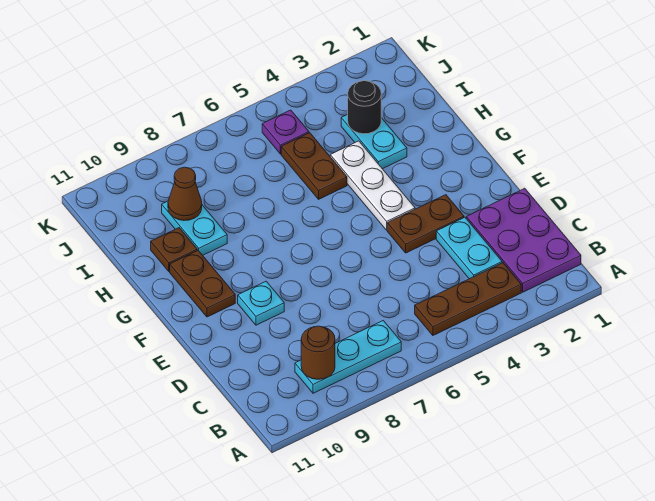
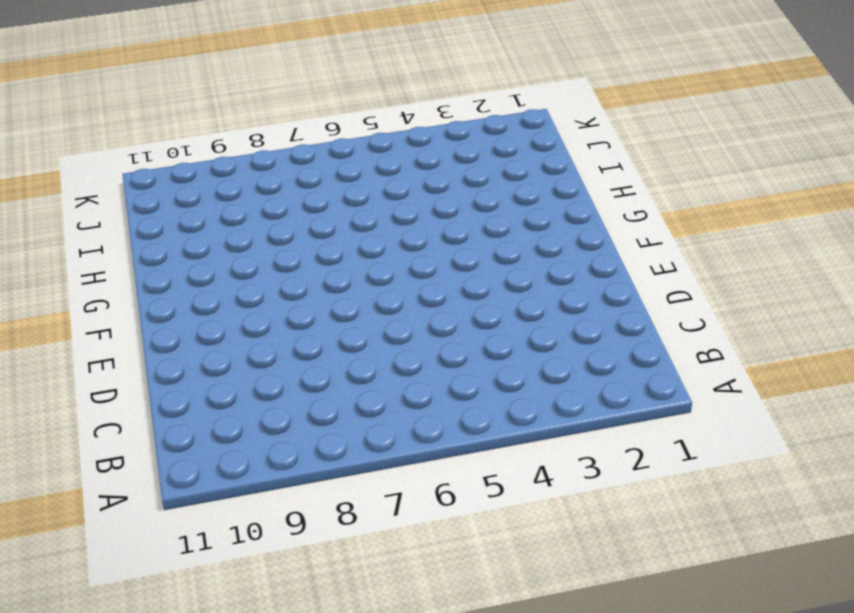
none -> purple plate B1:D2 level 1
none -> brown plate B3:B5 level 1
none -> cyan plate B7:B9 level 1

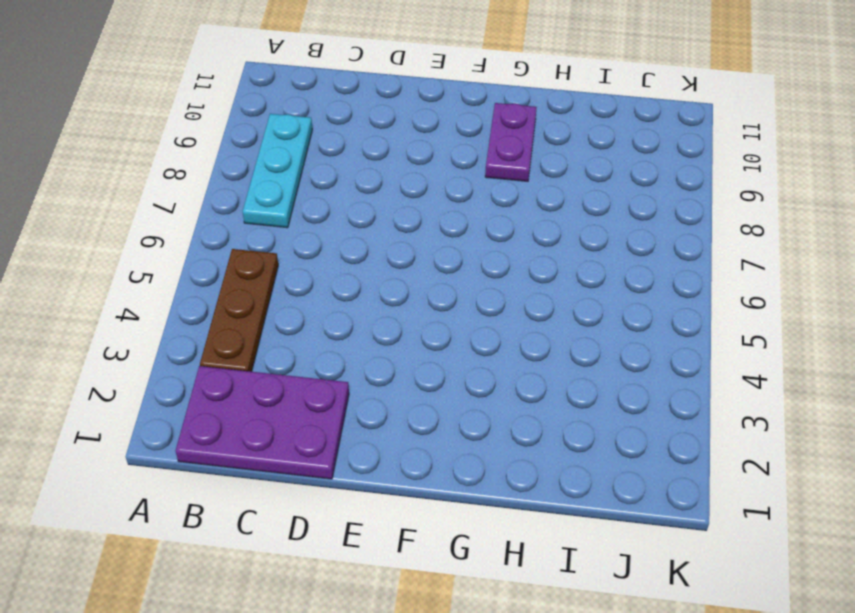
purple plate G9:G10 level 1 -> brown plate F10:G10 level 1
none -> cyan plate C3:D3 level 1
none -> brown plate E3:E4 level 1
none -> cyan plate E9 level 1

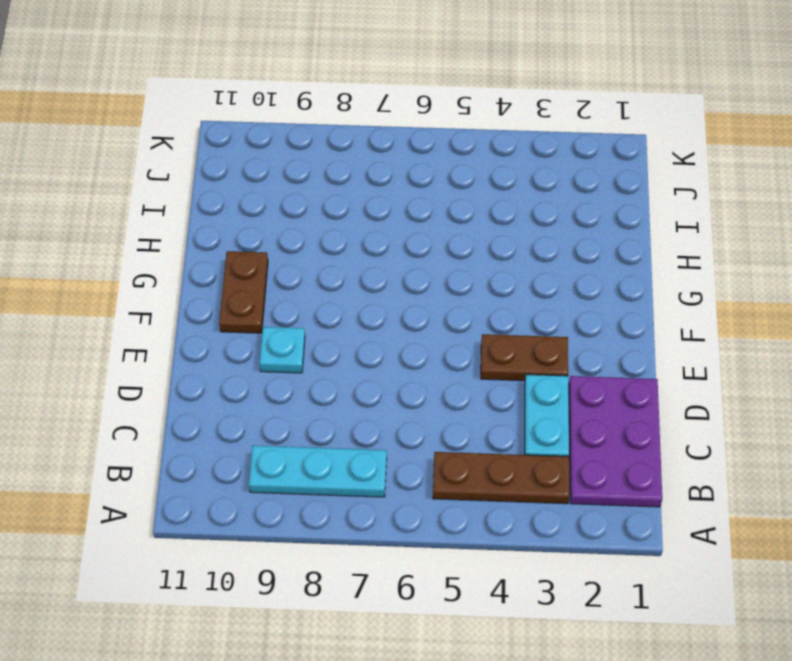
none -> white plate F4:H4 level 1
none -> cyan plate H3:I3 level 1
none -> brown plate H5:I5 level 1

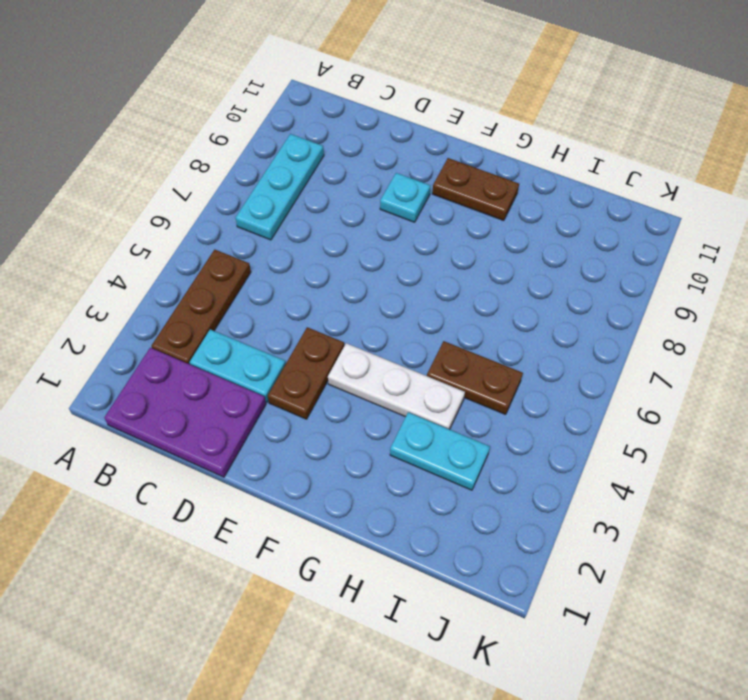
none -> cyan plate H9:I9 level 1
none -> brown plate H10 level 1
none -> purple plate J5 level 1

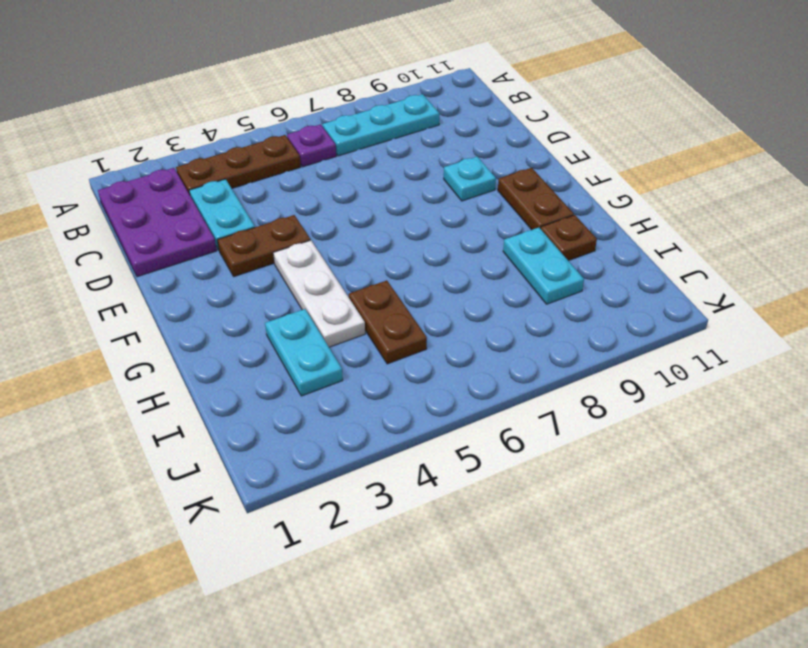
purple plate B6 level 1 -> purple plate J5 level 1
none -> brown round brick B9 level 2
none -> black round brick I3 level 2
none -> brown cone I9 level 2

